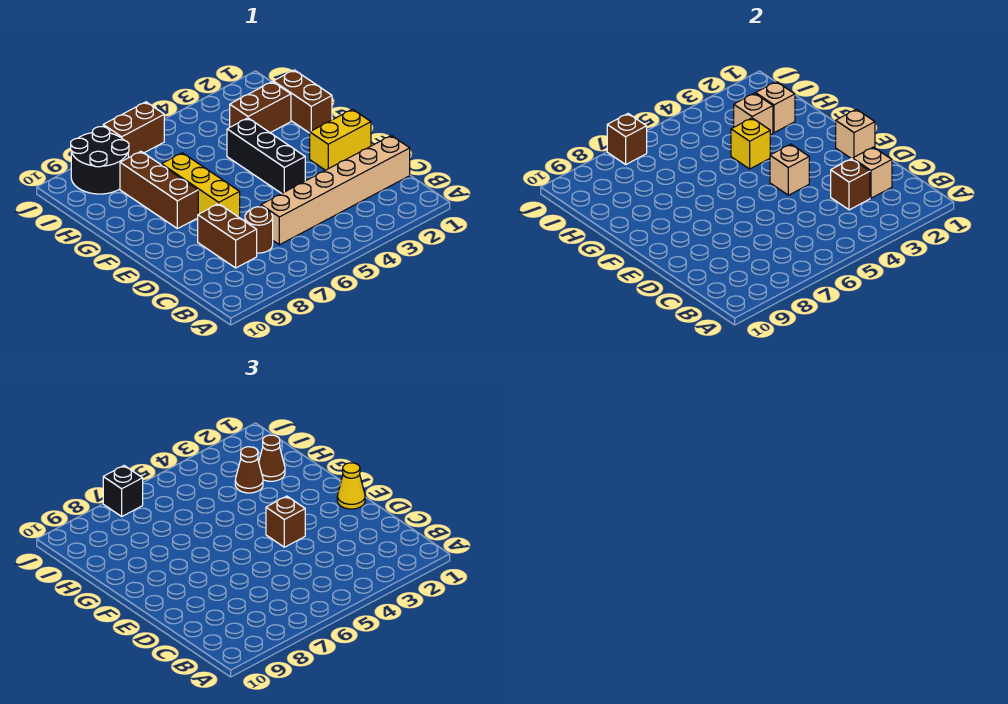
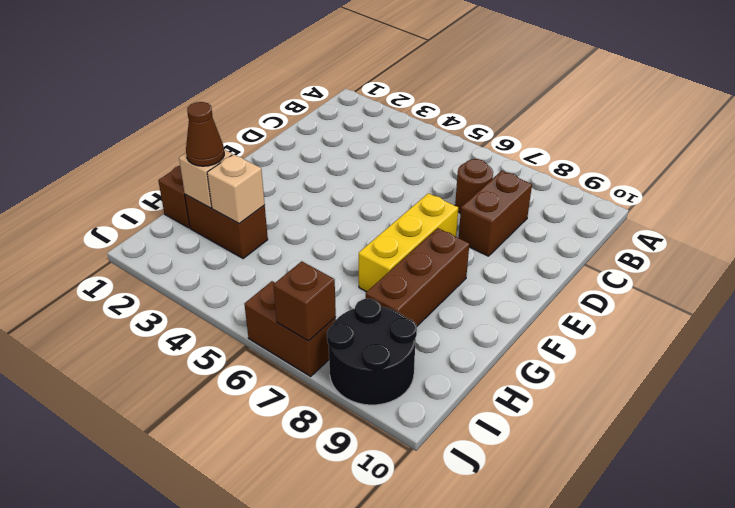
none -> tan brick C1:C6 level 1
none -> yellow brick E1:E2 level 1
none -> black brick E4:G4 level 1

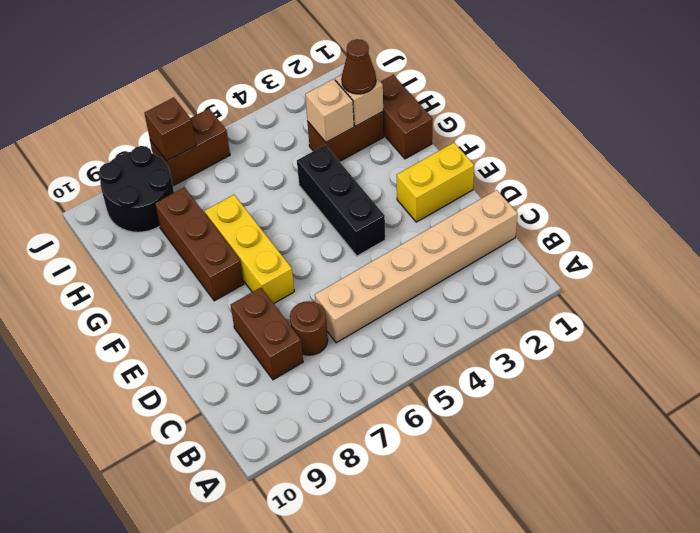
none -> tan brick C2 level 2
none -> brown brick C3 level 2
none -> tan brick E1 level 2

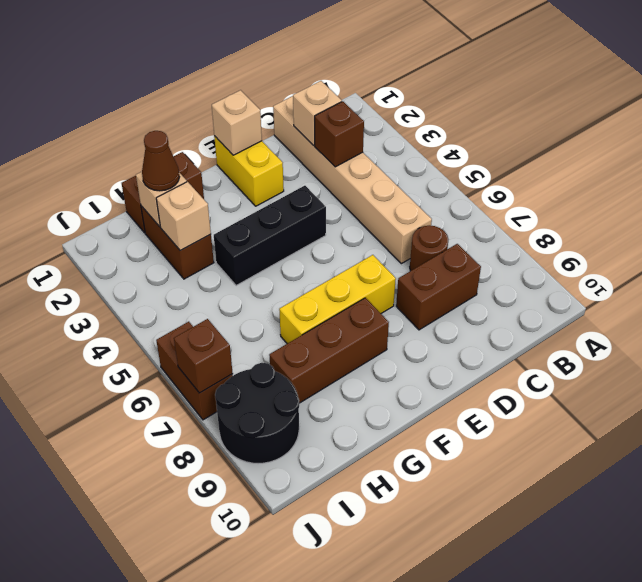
none -> tan brick E4 level 2
none -> yellow brick G4 level 2
none -> yellow cone E1 level 3

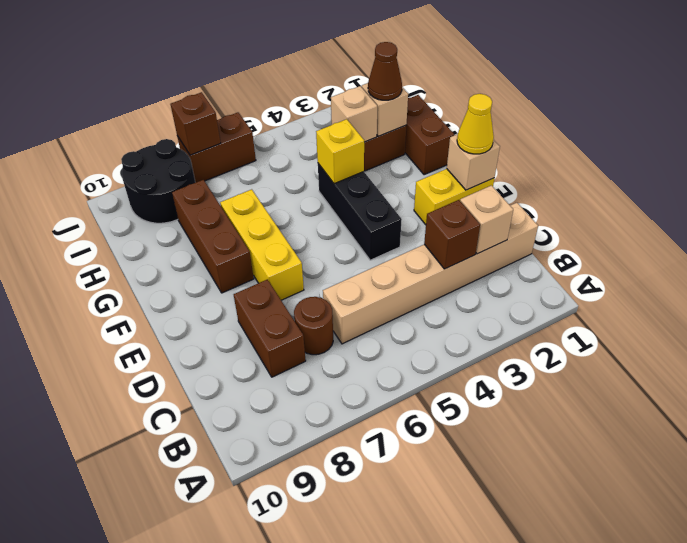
none -> tan brick E4 level 2
none -> brown brick E4 level 3
none -> brown cone H3 level 3

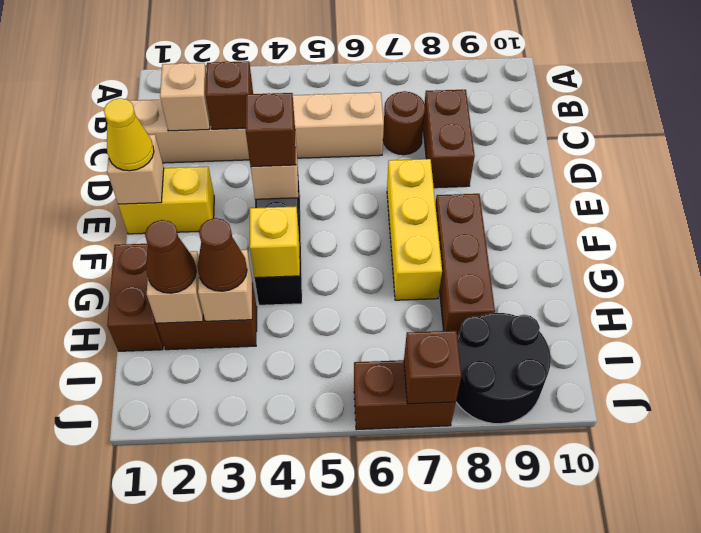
none -> black brick J7 level 3

